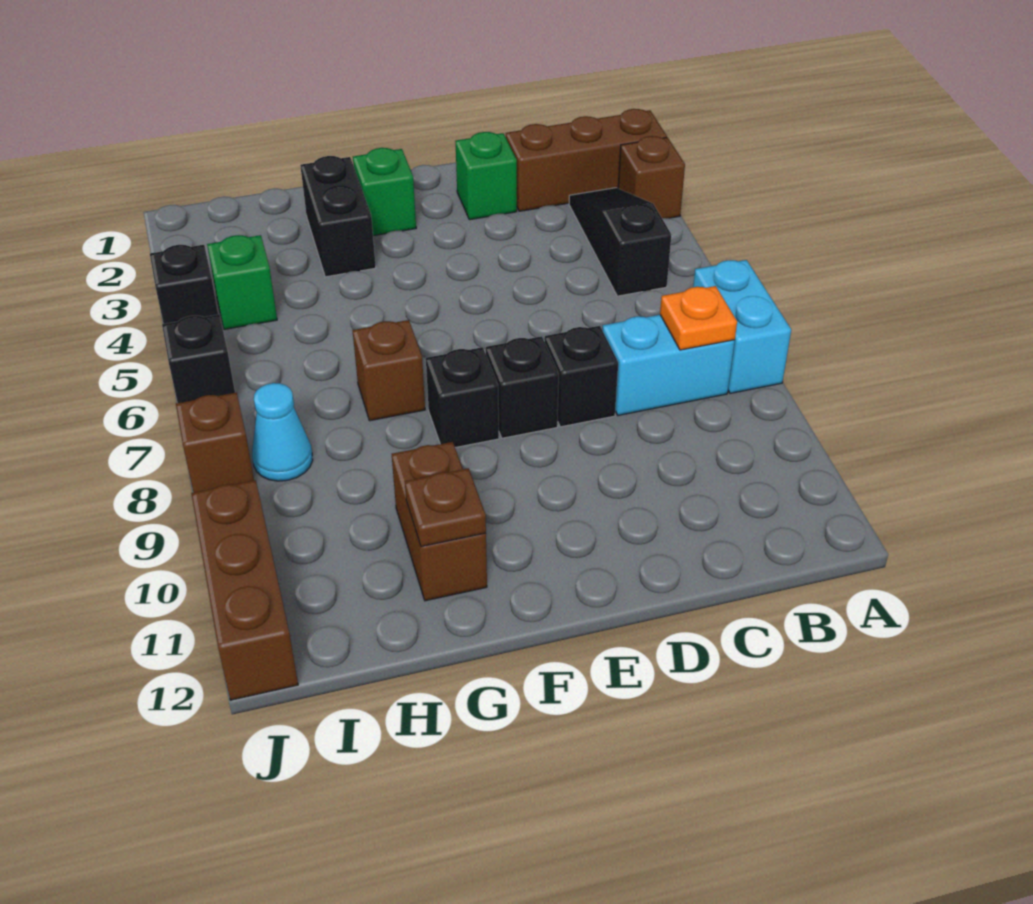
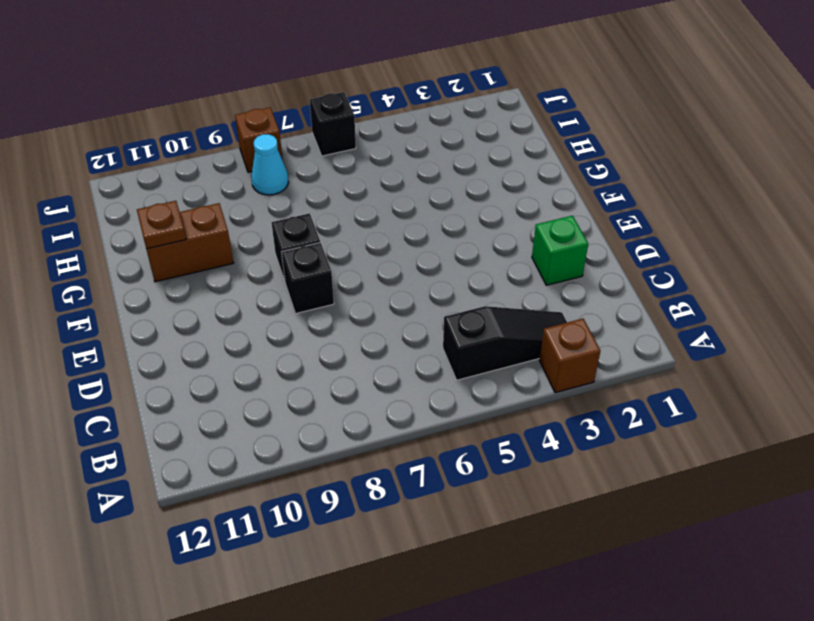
none -> brown brick A2:C2 level 1
none -> cyan brick A7:A8 level 1
none -> cyan brick B8:C8 level 1

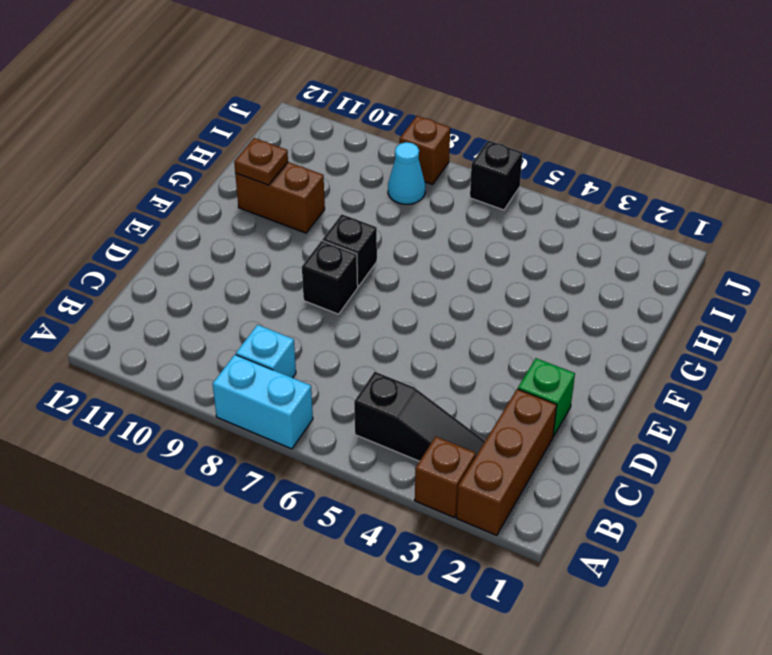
cyan brick B8 level 1 -> cyan brick B8:C8 level 1
none -> black brick D8 level 1
none -> green brick F2 level 1
none -> black brick G2:G3 level 1

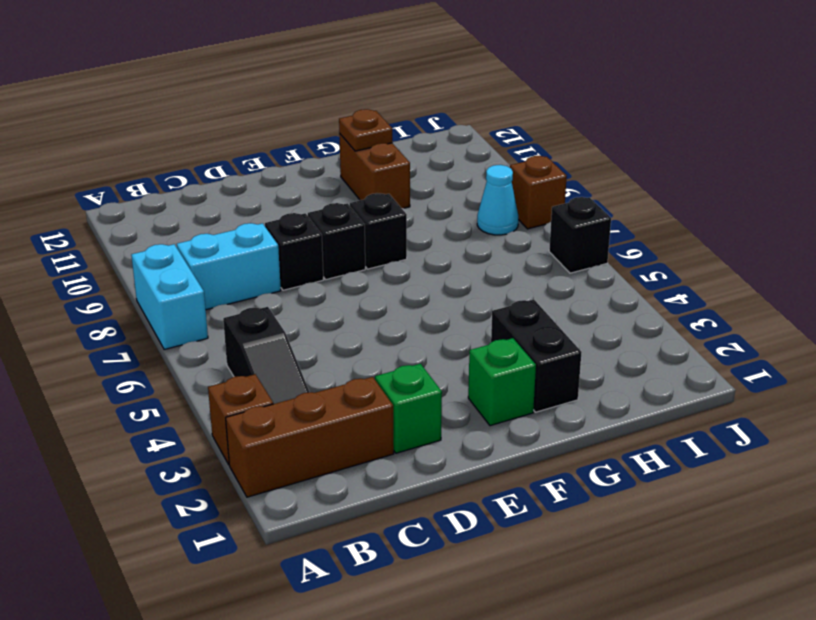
none -> brown brick G7 level 1
none -> green brick I4 level 1
none -> black brick J4 level 1

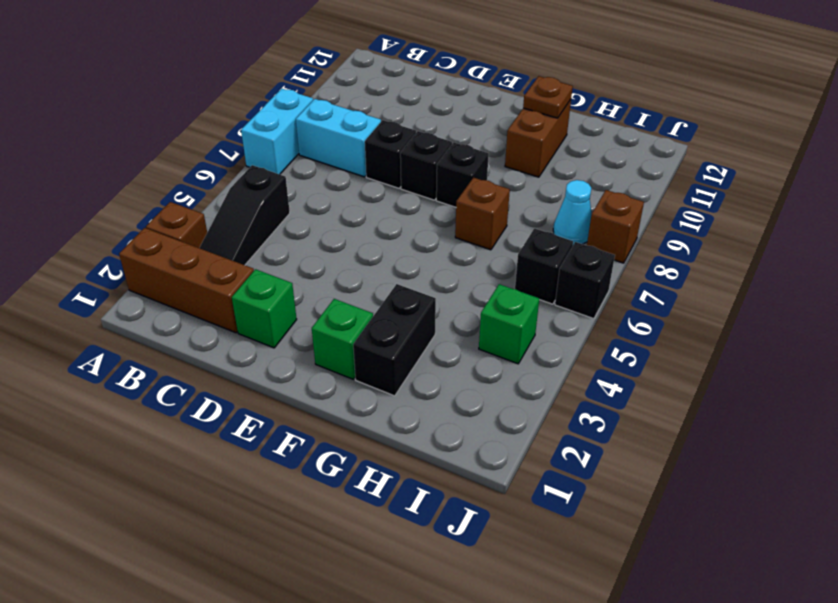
black brick I6 level 1 -> black brick J4 level 1
none -> brown brick J10:J12 level 1
none -> orange plate B8 level 2

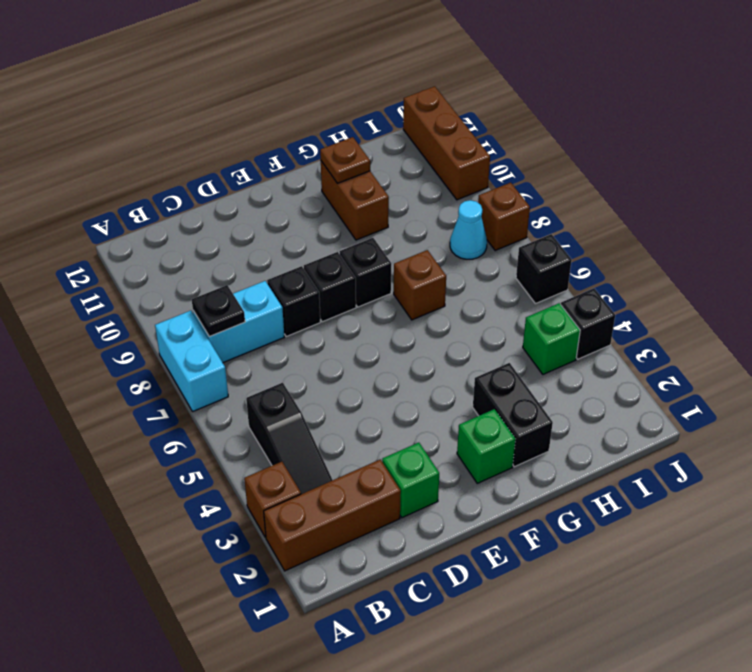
black plate B8 level 2 -> orange plate B8 level 2

